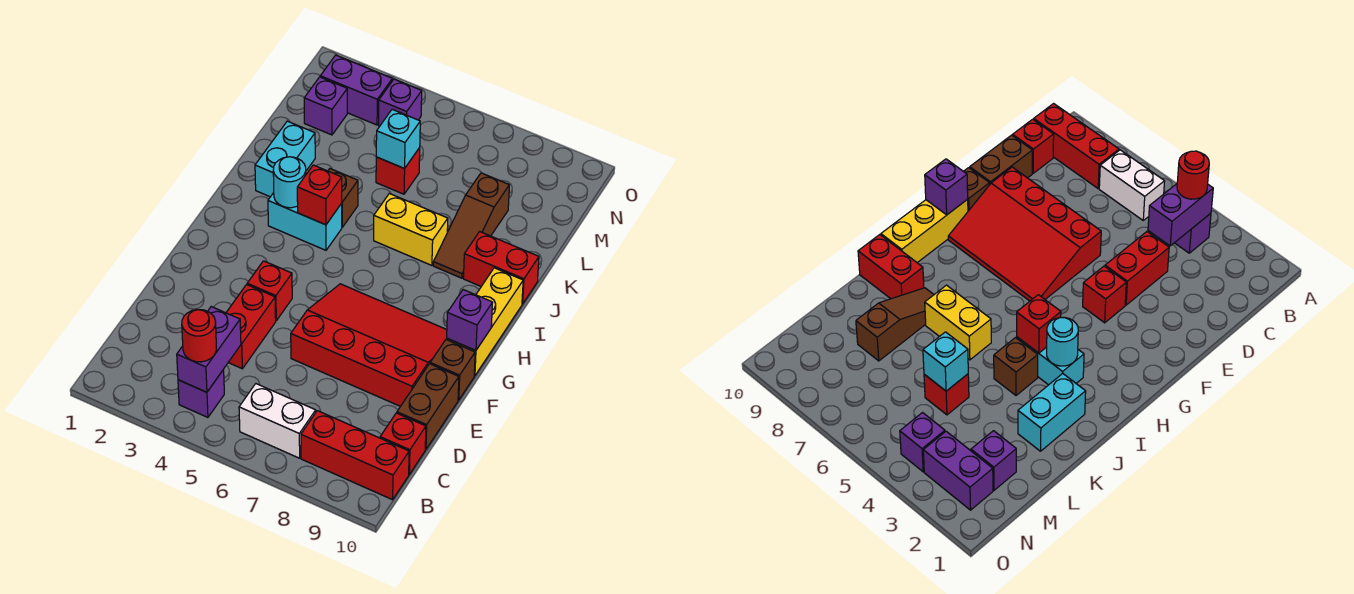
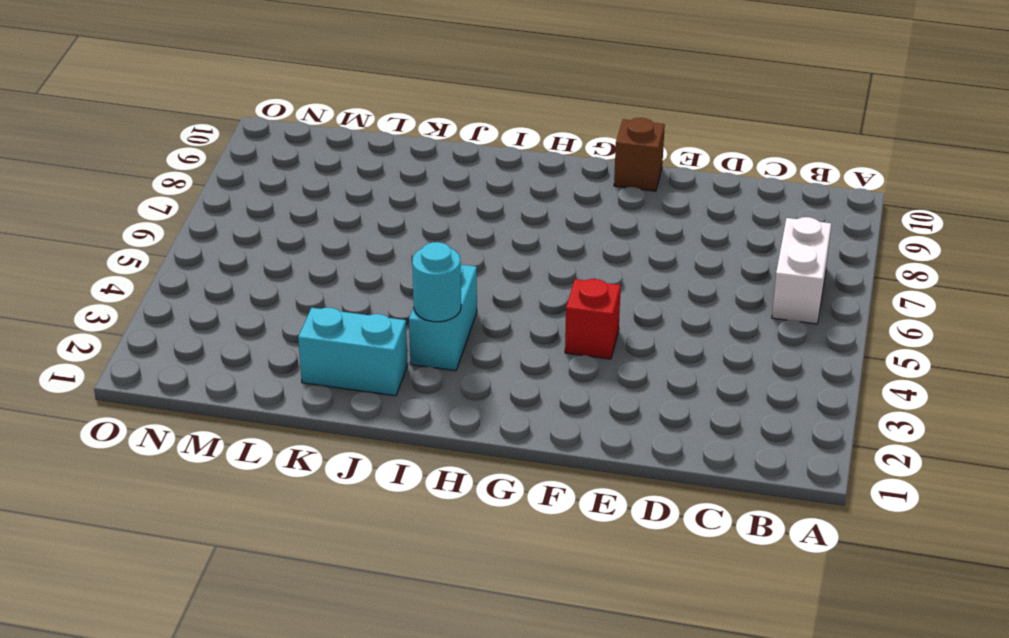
none -> purple brick B4 level 1
none -> red brick B8:B10 level 1
none -> red brick C10 level 1

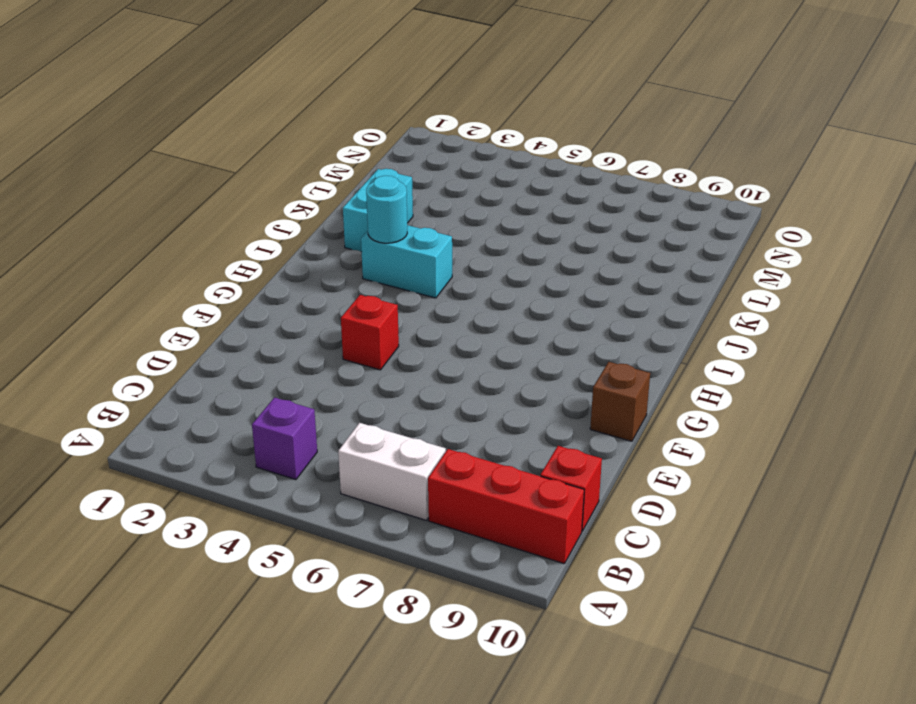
none -> red brick D4:E4 level 1
none -> brown brick D10:E10 level 1
none -> red slope E6:G9 level 1 top E

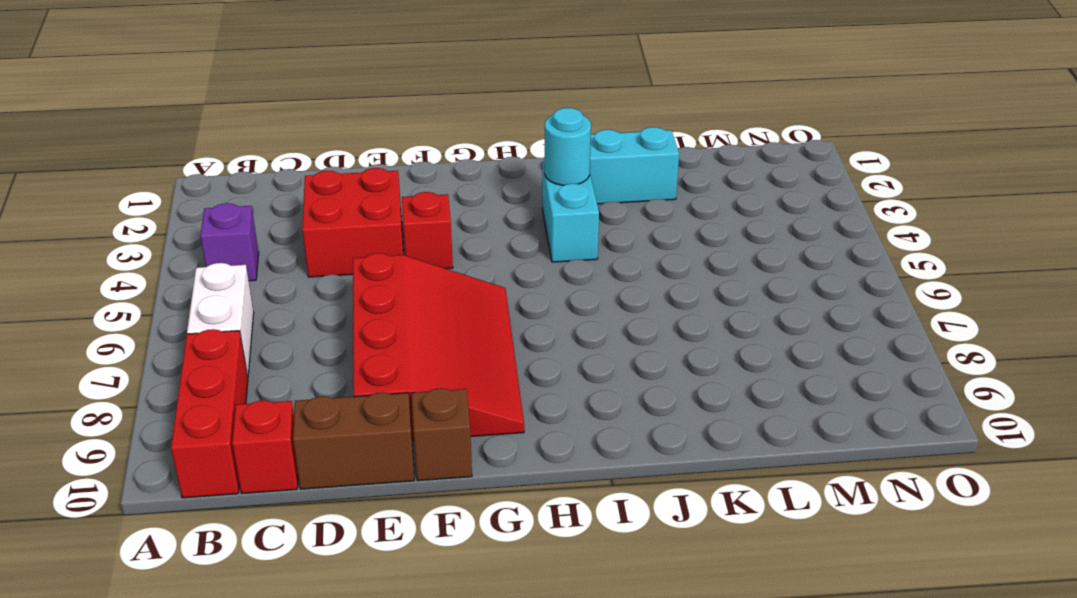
red brick D3:E4 level 1 -> red brick D4:E4 level 1
none -> yellow brick G10:I10 level 1
none -> brown brick J4 level 1
none -> yellow brick J6:J7 level 1

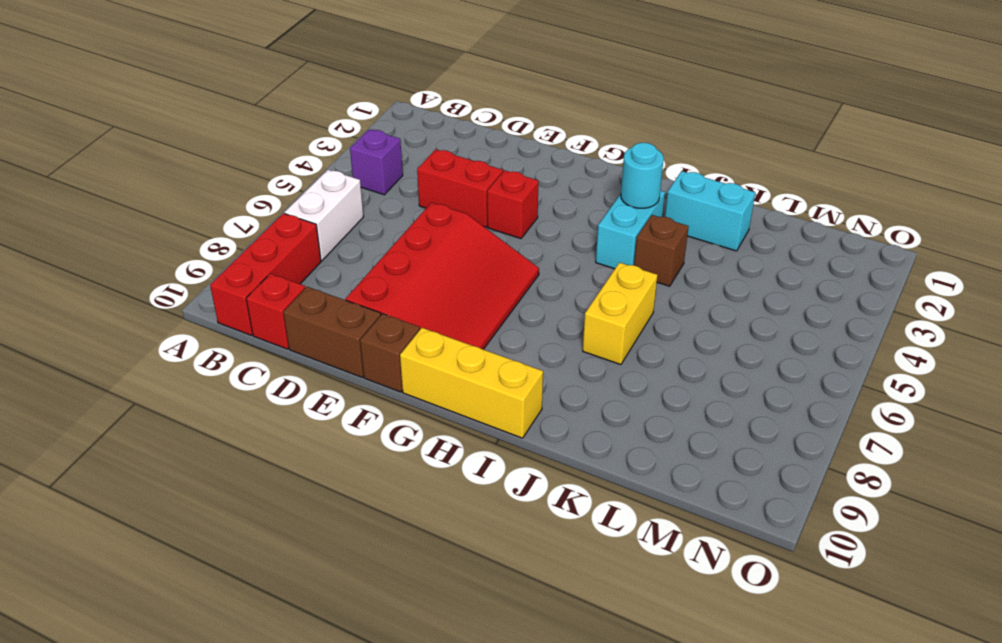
none -> brown slope J8:L8 level 1 top L
none -> red brick J9:J10 level 1
none -> red brick L5 level 1

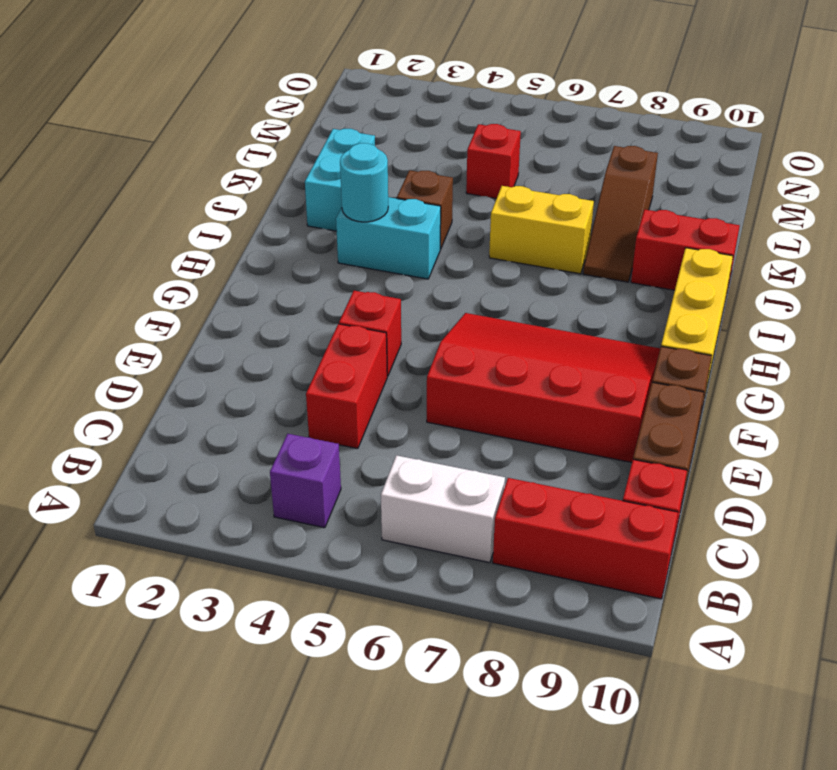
none -> purple brick M2 level 1
none -> purple brick N2:N3 level 1
none -> purple brick N4 level 1

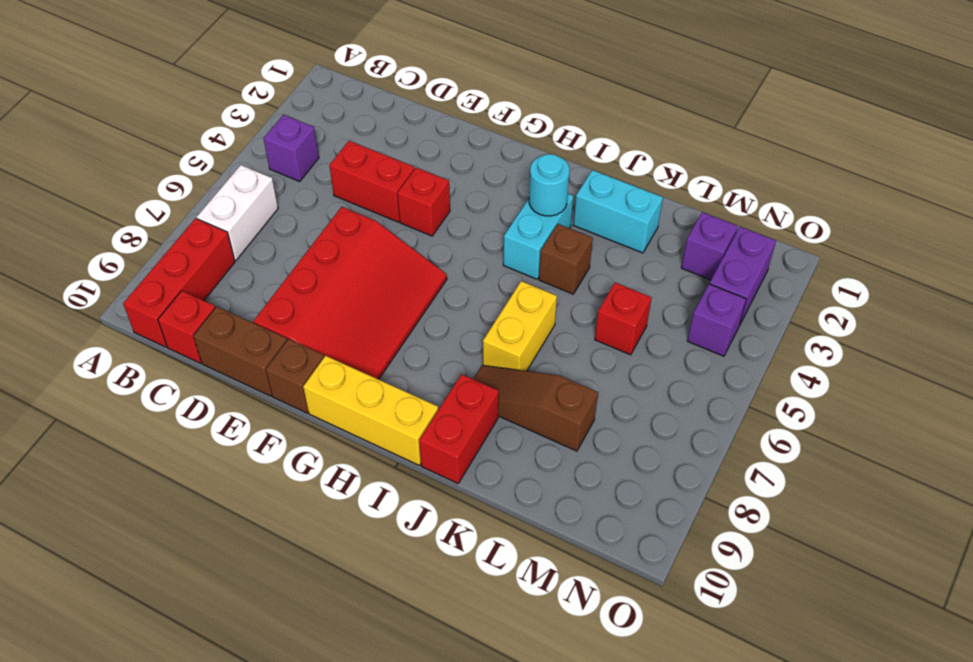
none -> purple brick B4:C4 level 2
none -> purple brick G10 level 2
none -> red brick I4 level 2

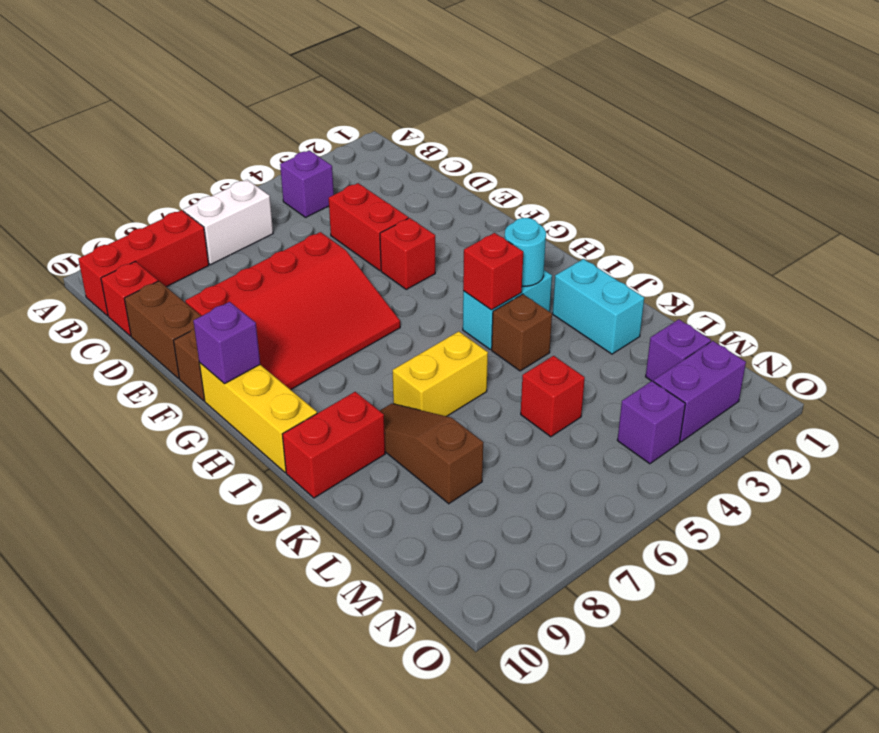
none -> purple brick B4:C4 level 2
none -> cyan brick L5 level 2
none -> red round brick B4 level 3

